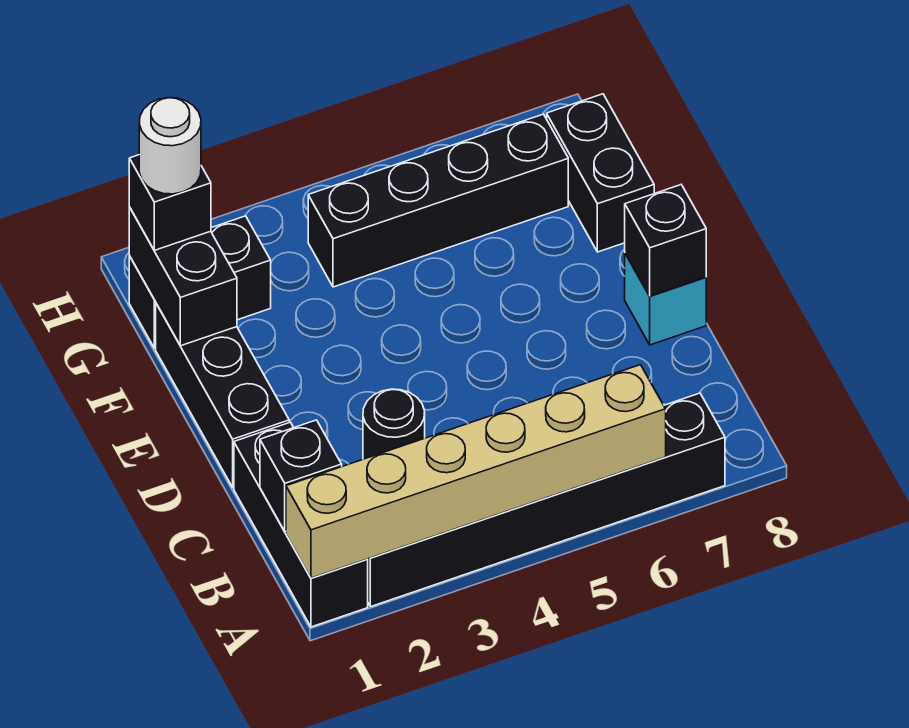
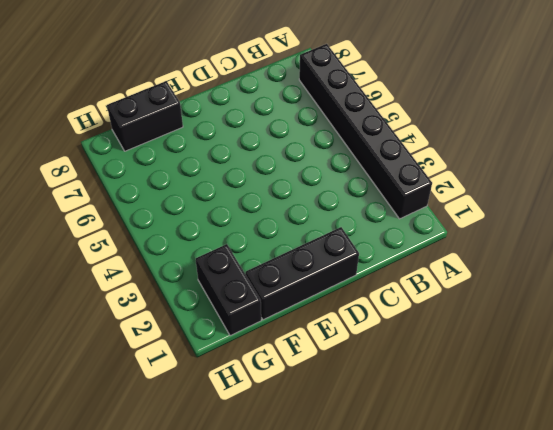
none -> black brick A1:C1 level 1
none -> black round brick C3 level 1
none -> cyan brick D8 level 1

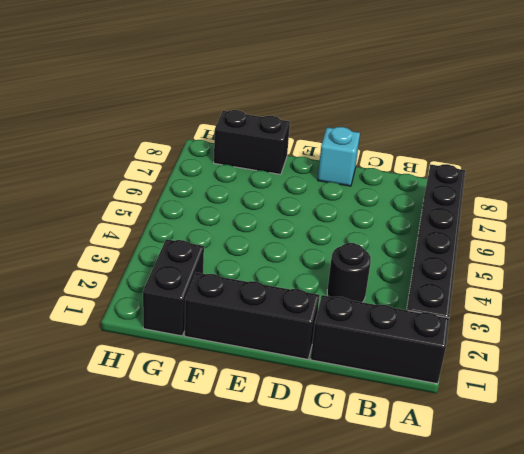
none -> black brick G4:G7 level 1
none -> tan brick A1:A6 level 2
none -> black brick B1 level 2

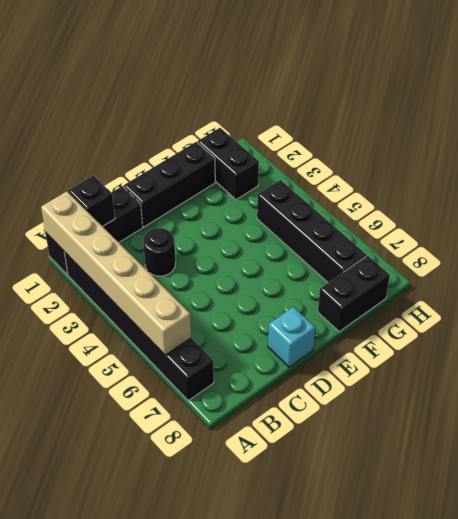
none -> black brick D8 level 2
none -> black brick F1:G1 level 2
none -> black brick G1 level 3

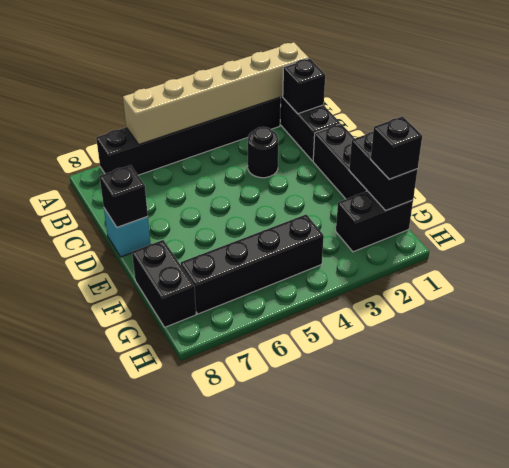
none -> white round brick G1 level 4

